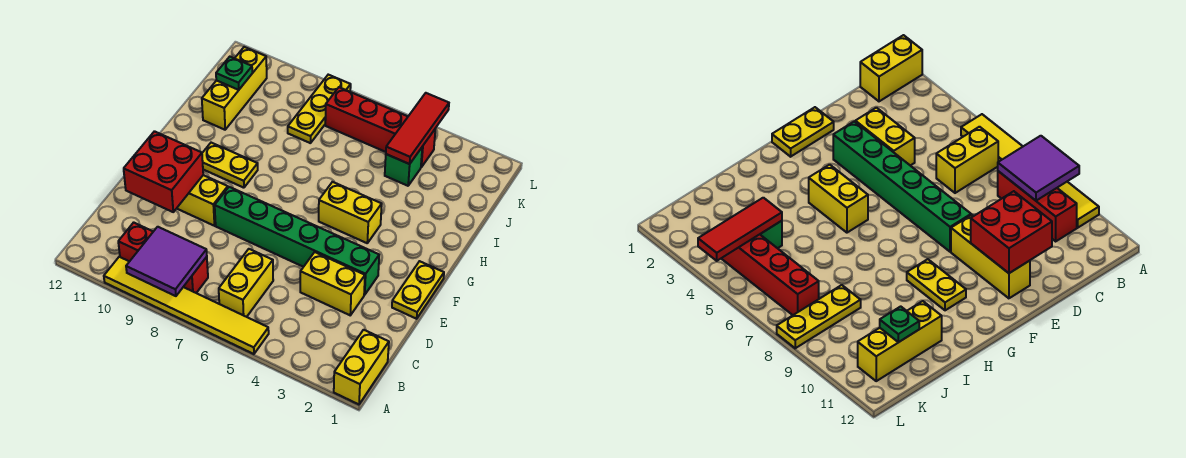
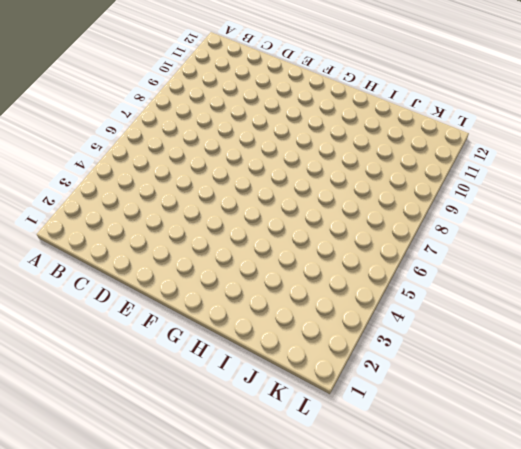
none -> yellow brick A1:B1 level 1
none -> yellow tile A5:A10 level 1
none -> yellow brick B6:C6 level 1

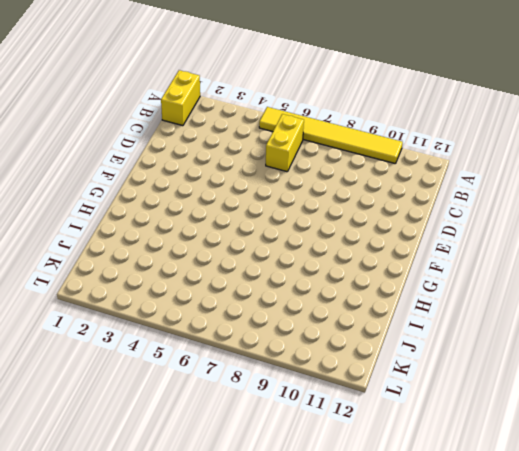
none -> red brick B8:B10 level 1
none -> yellow brick D3:D4 level 1
none -> yellow plate E1:F1 level 1

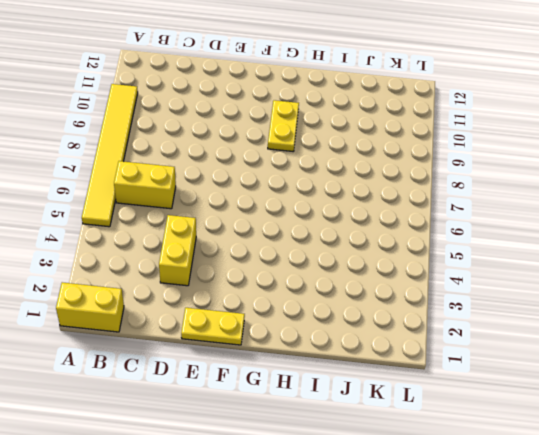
none -> red brick B8:B10 level 1
none -> green brick E3:E8 level 1
none -> yellow brick E9:E11 level 1

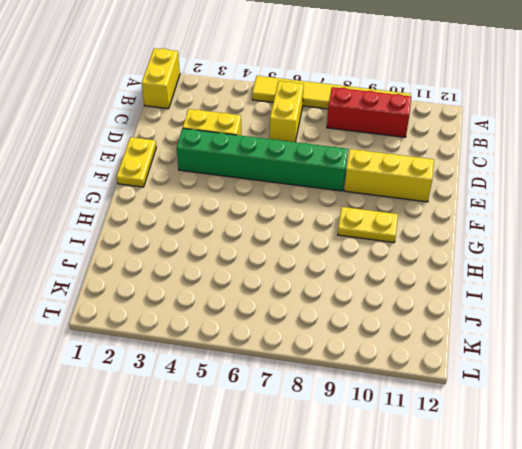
none -> yellow brick G4:G5 level 1
none -> yellow brick I11:K11 level 1
none -> green brick J4 level 1

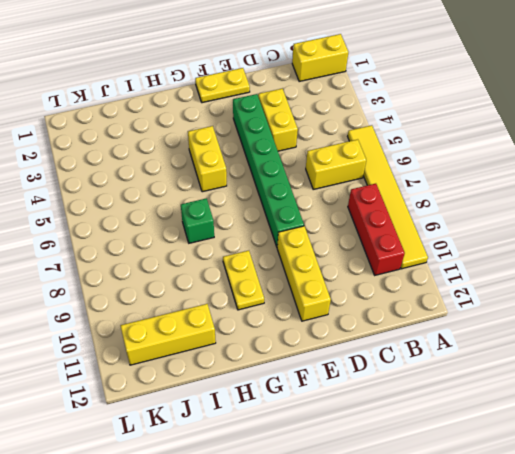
green brick H7 level 1 -> green brick J4 level 1
none -> yellow plate J8:L8 level 1
none -> red brick K4:K7 level 1
none -> purple tile A8:B9 level 2

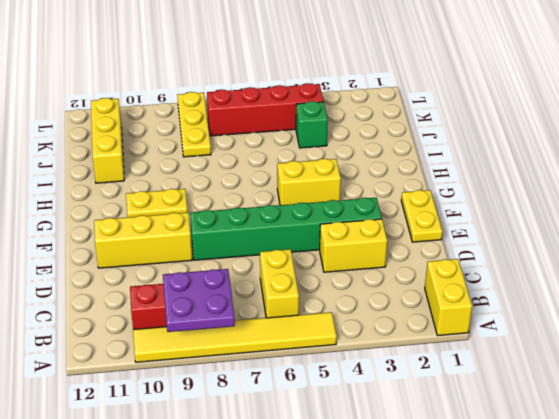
purple plate A8:B9 level 2 -> purple tile A8:B9 level 2
none -> red brick D10:E11 level 2
none -> red tile J4:L4 level 2
none -> green plate J11 level 2

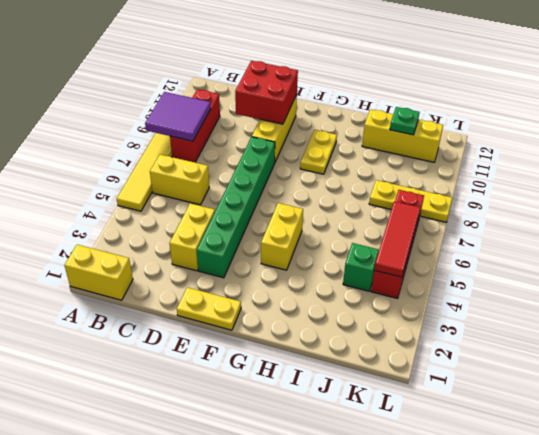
red tile K4:K6 level 2 -> red tile J4:L4 level 2

